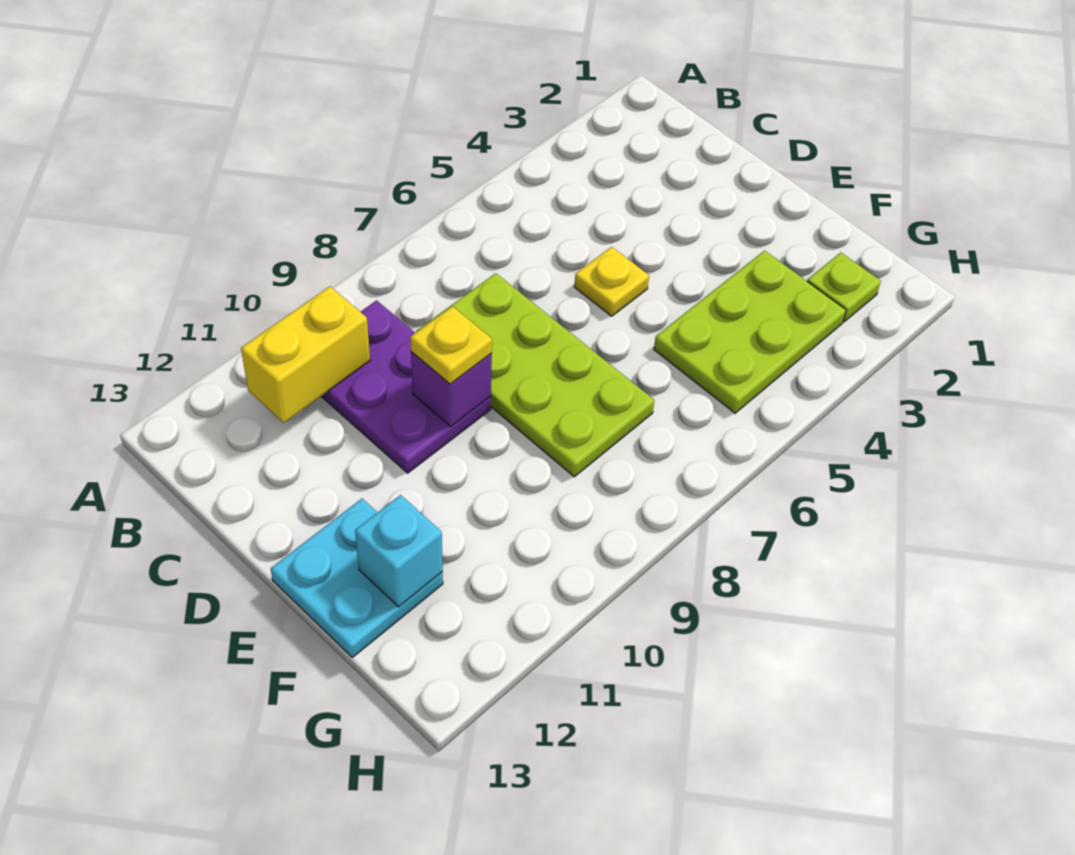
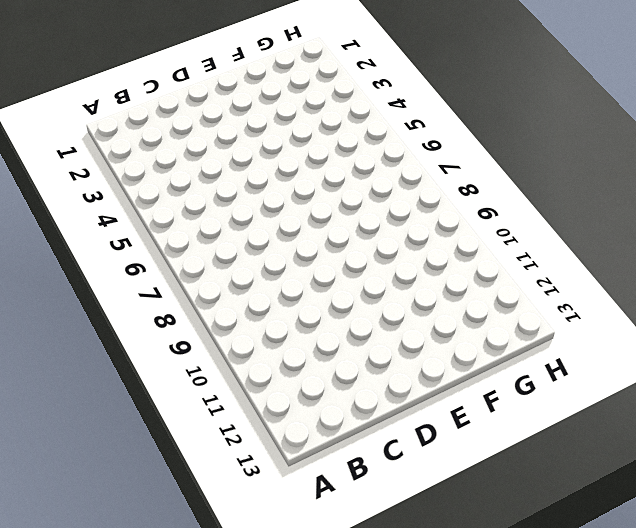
none -> purple plate B9:D10 level 1
none -> lime plate C7:F8 level 1

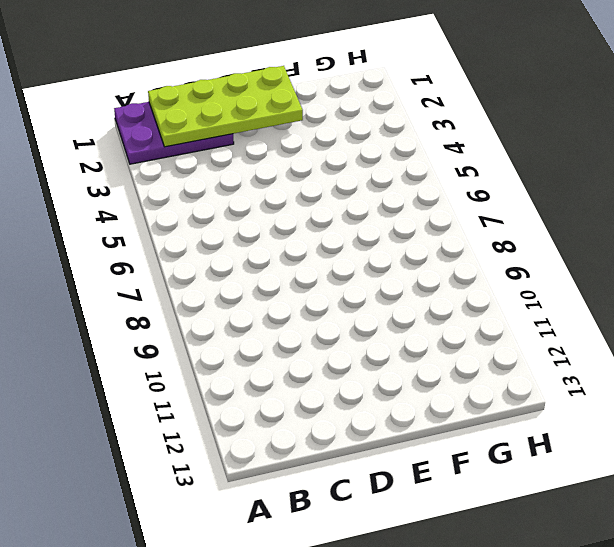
purple plate A1:C2 level 1 -> purple plate B9:D10 level 1
lime plate B1:E2 level 2 -> lime plate C7:F8 level 1
none -> yellow plate D5 level 1
none -> cyan plate E12:F13 level 1

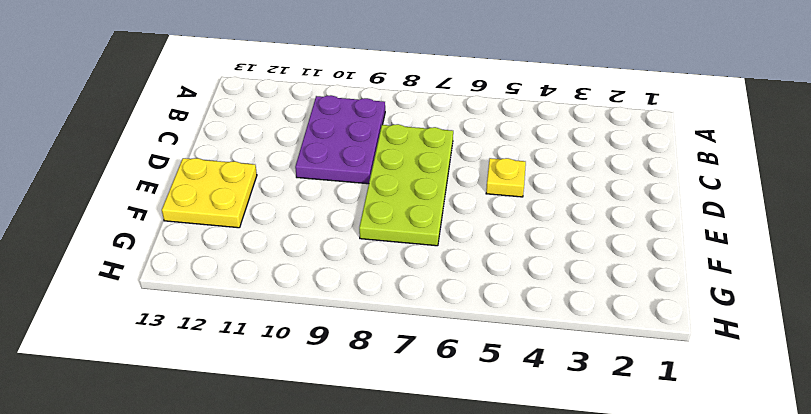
yellow plate E12:F13 level 1 -> cyan plate E12:F13 level 1
none -> lime plate F3:G5 level 1
none -> lime plate G2 level 1

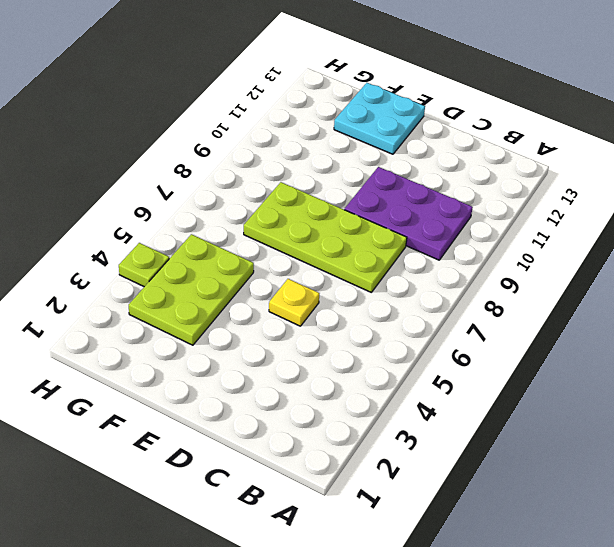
lime plate H4 level 1 -> lime plate G2 level 1
none -> yellow brick B10:B11 level 2
none -> purple brick D9 level 2

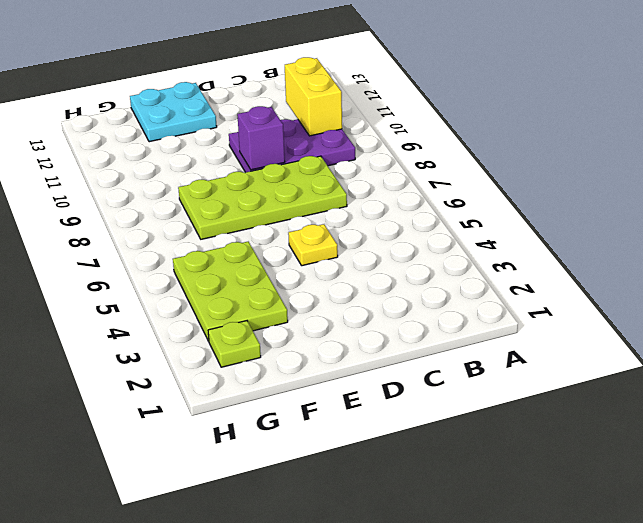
none -> cyan brick F12 level 2
none -> yellow plate D9 level 3

